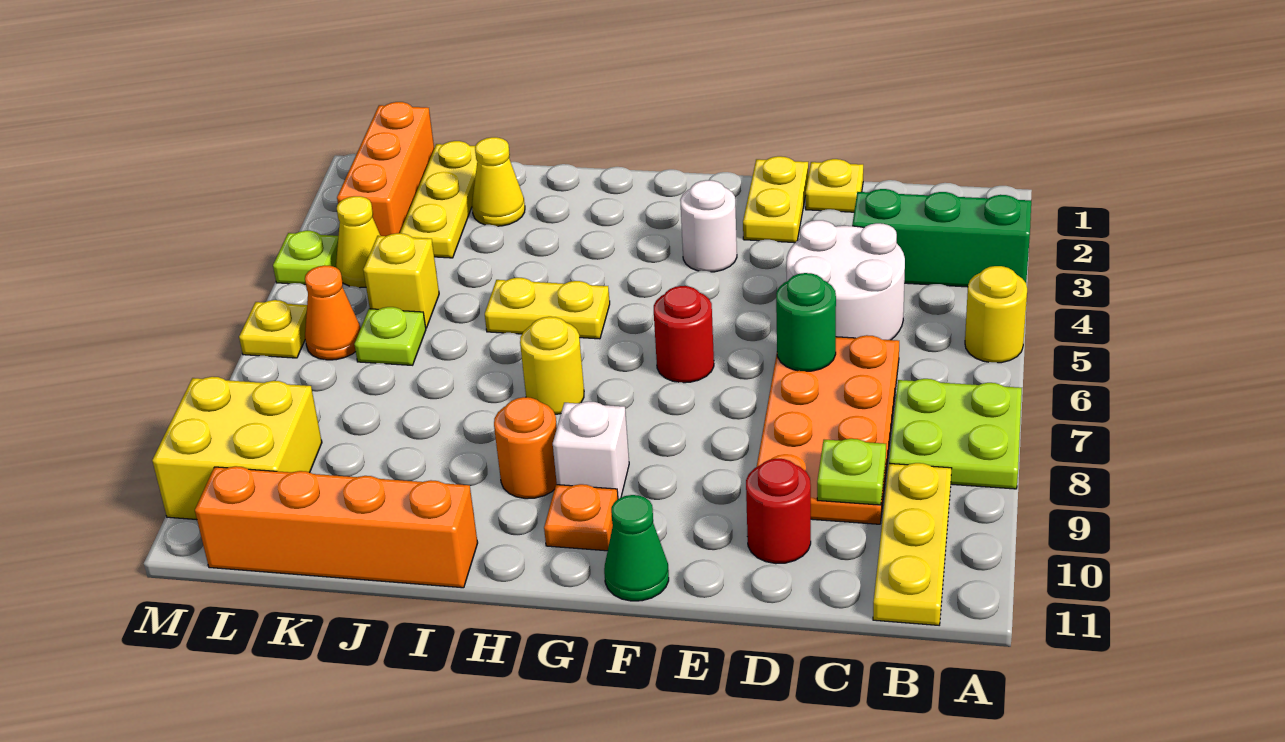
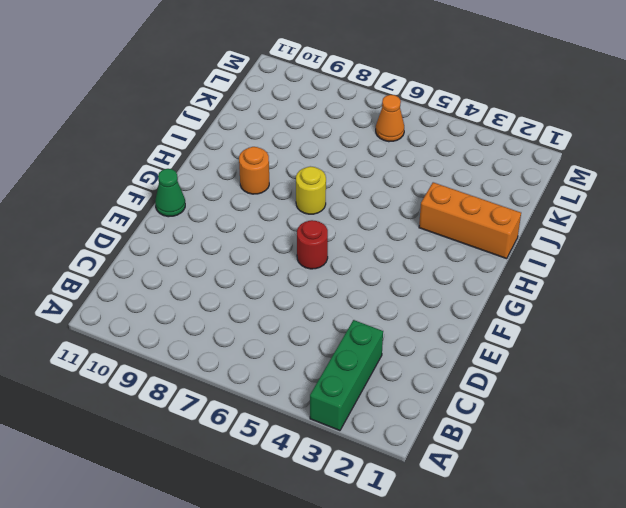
orange brick I1:I3 level 1 -> orange brick L1:L3 level 1
none -> yellow round brick A5 level 1
none -> lime plate A7:B8 level 1
none -> yellow plate B9:B11 level 1
none -> white round brick C4:D5 level 1

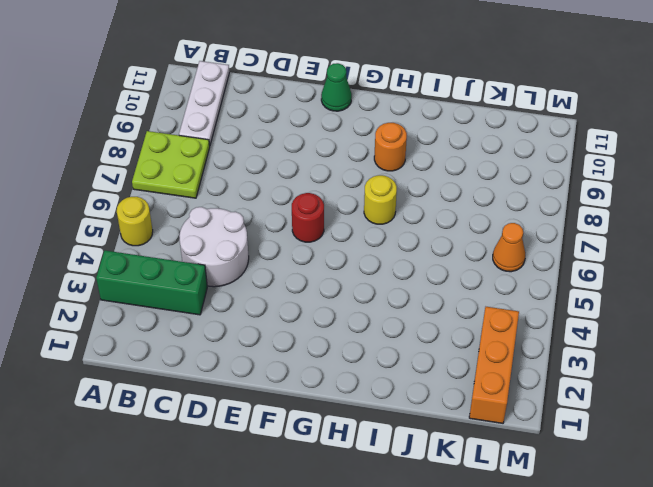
white plate B9:B11 level 1 -> yellow plate B9:B11 level 1
none -> orange plate C6:D9 level 1
none -> yellow plate D1 level 1
none -> red round brick D10 level 1
none -> yellow plate E1:E2 level 1

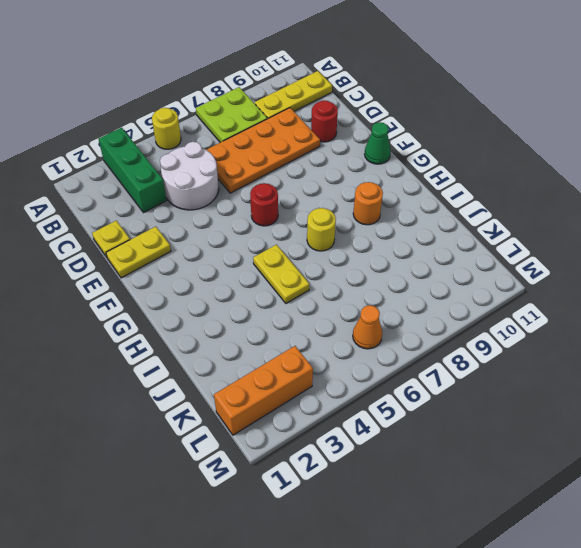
none -> white round brick F3 level 1
none -> white brick G9 level 1
none -> orange plate G10 level 1
none -> orange brick I11:L11 level 1

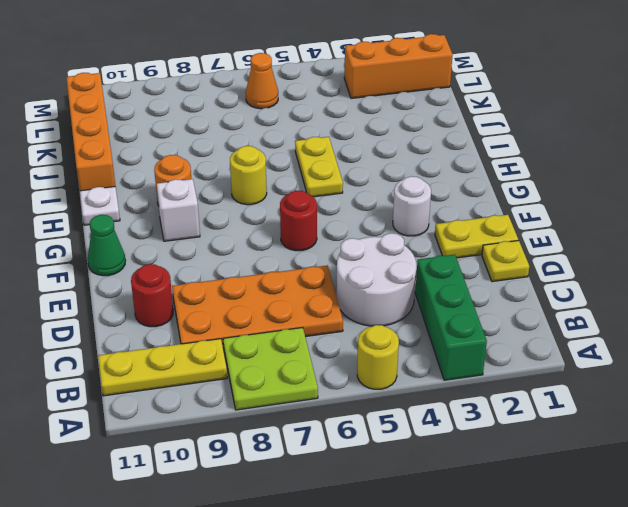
white plate H11 level 1 -> none
none -> orange plate G10 level 1
none -> yellow cone J2 level 1
none -> yellow plate K1:K3 level 1
none -> yellow brick K5 level 1

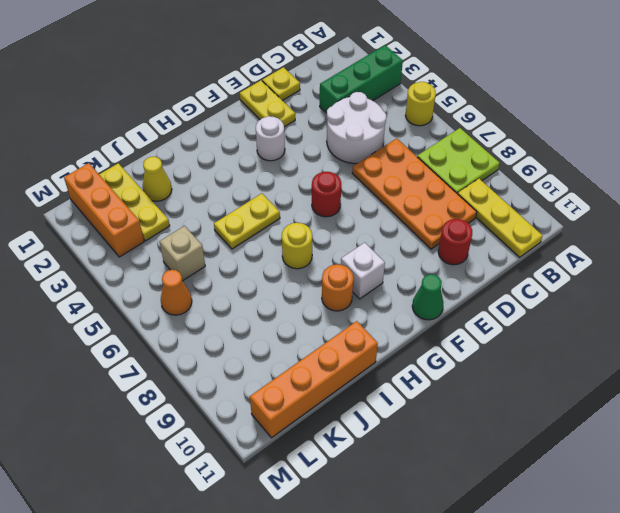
tan brick K5 level 1 -> yellow brick K5 level 1
none -> orange plate G10 level 1
none -> lime plate K6 level 1
none -> yellow cone L4 level 1
none -> yellow brick L9:M10 level 1

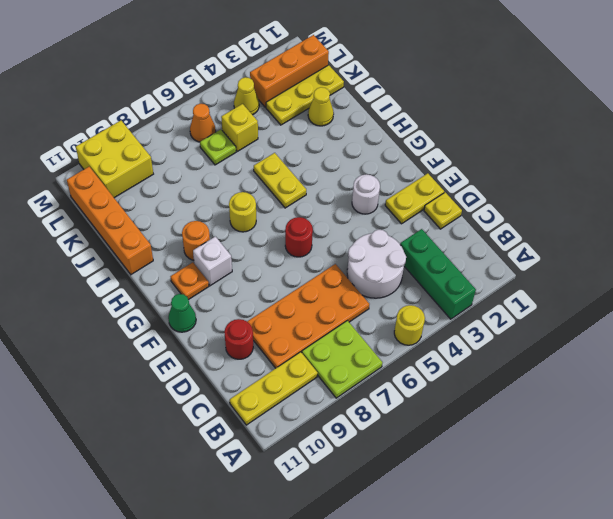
none -> lime plate M4 level 1
none -> yellow plate M6 level 1
none -> lime plate C9 level 2
none -> green round brick D6 level 2

